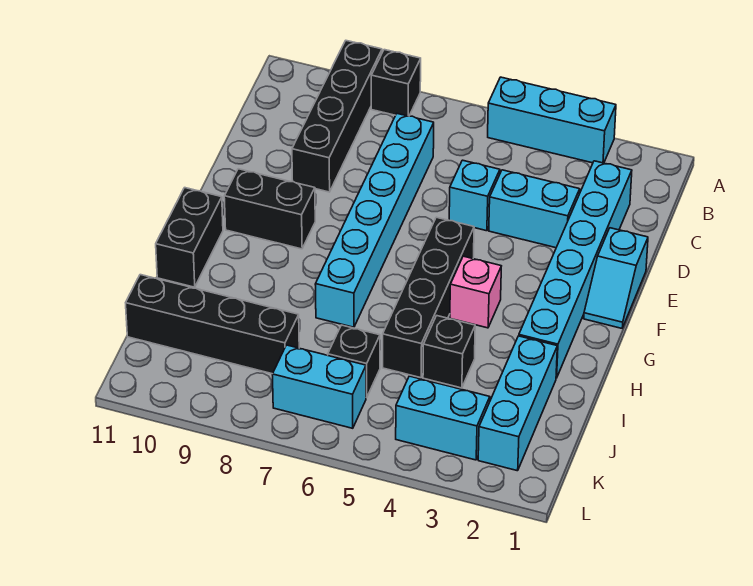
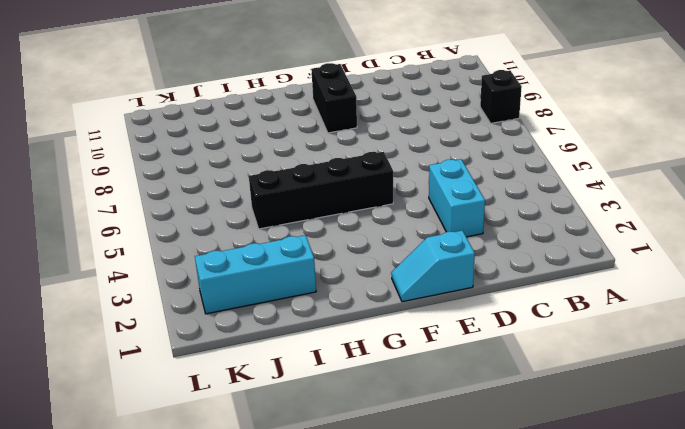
none -> cyan brick A3:A5 level 1
none -> black brick A9:D9 level 1
none -> cyan brick C2:H2 level 1

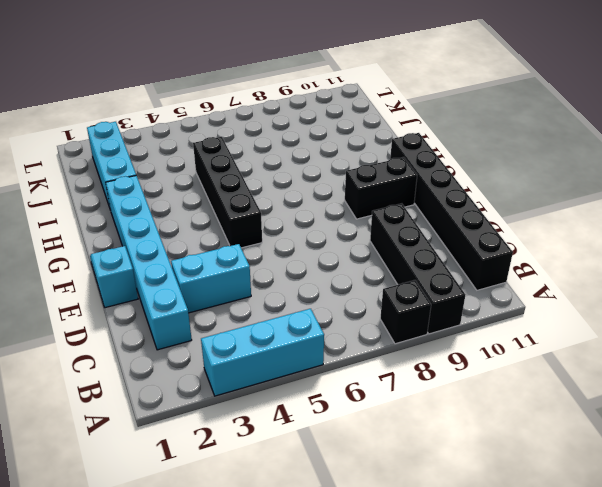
black brick B11:G11 level 1 -> black brick G11:H11 level 1
none -> cyan brick C7:H7 level 1
none -> cyan brick D5 level 1
none -> pink brick G4 level 1

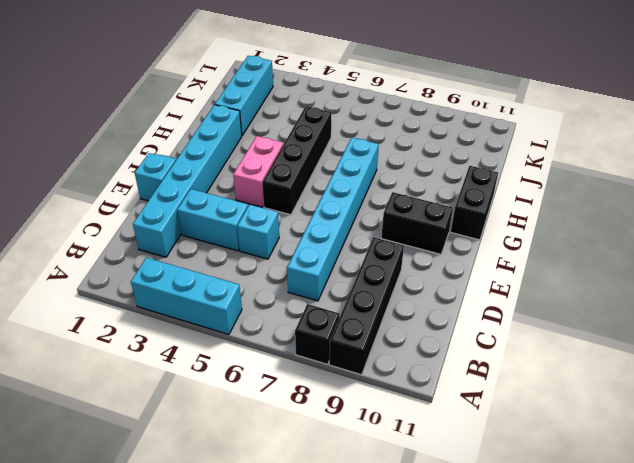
pink brick F4:G4 level 1 -> pink brick G4 level 1
none -> black brick I4 level 1
none -> black brick J6 level 1
none -> black brick J8:J11 level 1

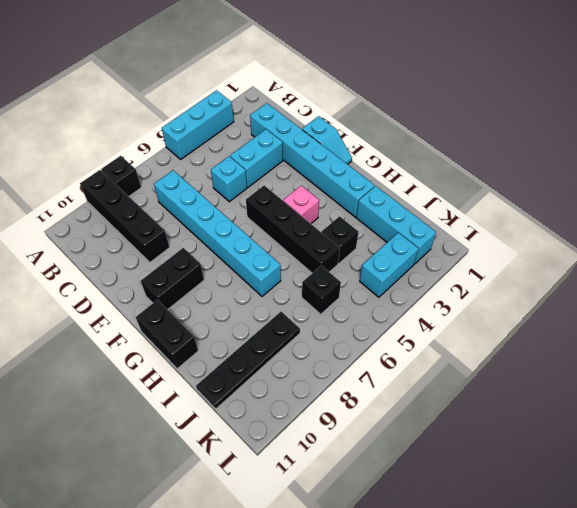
black plate J8:J11 level 1 -> black brick J8:J11 level 1
none -> cyan brick K6:K7 level 1

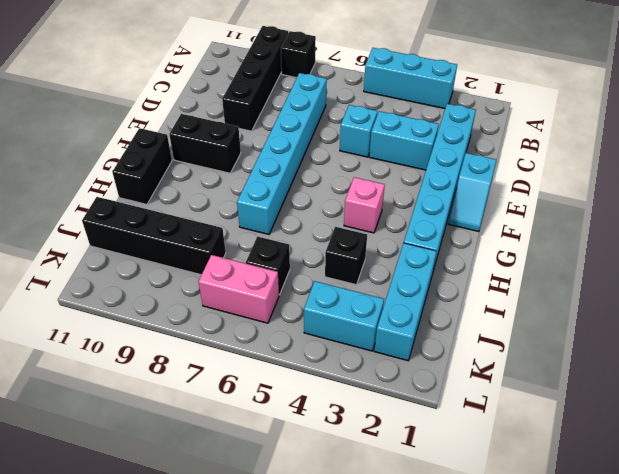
pink brick K6:K7 level 1 -> cyan brick K6:K7 level 1
none -> black brick F5:I5 level 1

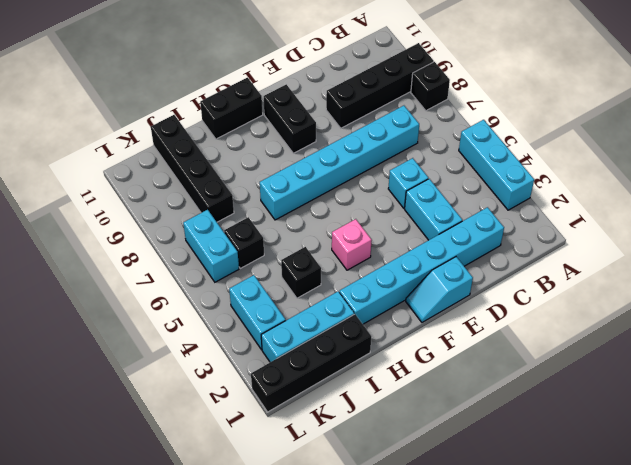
black brick I1:L1 level 1 -> black brick F5:I5 level 1

